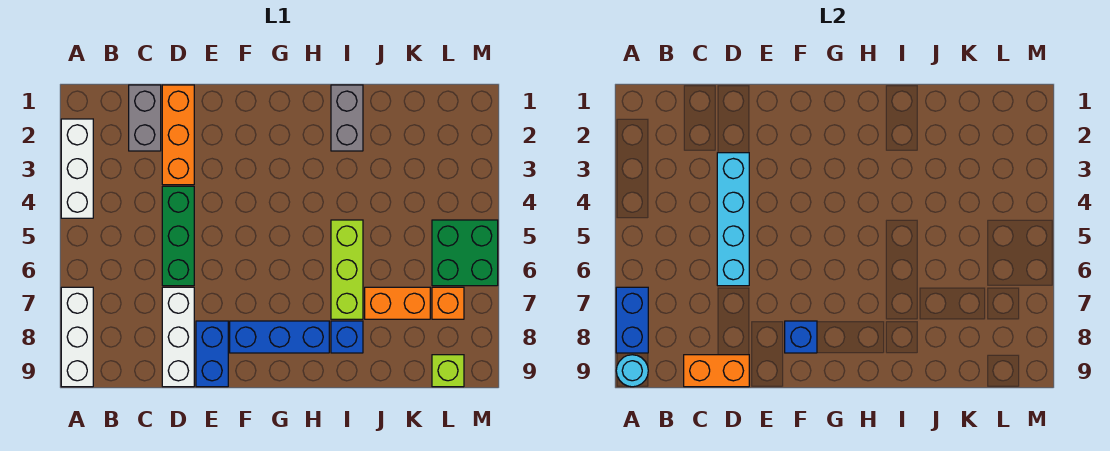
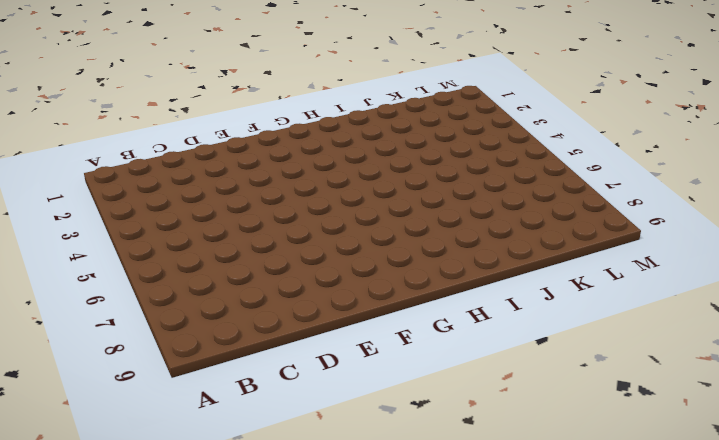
none -> white brick A2:A4 level 1
none -> white brick A7:A9 level 1
none -> grey brick C1:C2 level 1

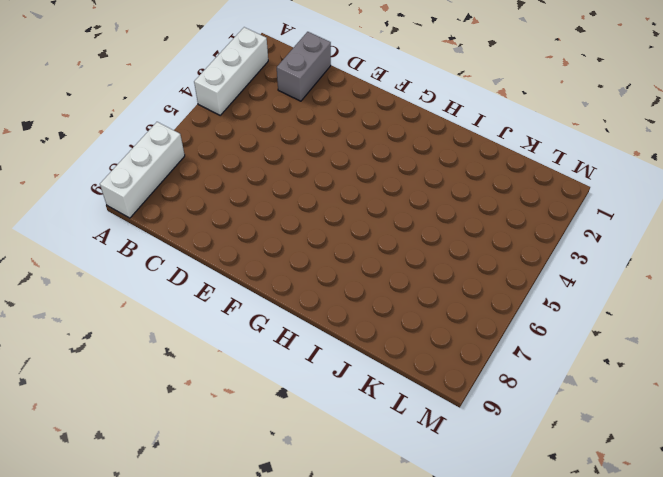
none -> orange brick D1:D3 level 1
none -> green brick D4:D6 level 1
none -> white brick D7:D9 level 1

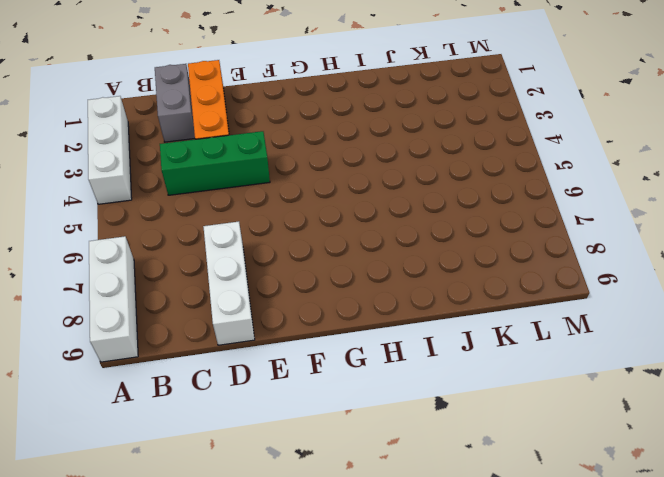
green brick C4:E4 level 1 -> green brick D4:D6 level 1
none -> blue brick E8:E9 level 1
none -> blue brick F8:H8 level 1
none -> grey brick I1:I2 level 1

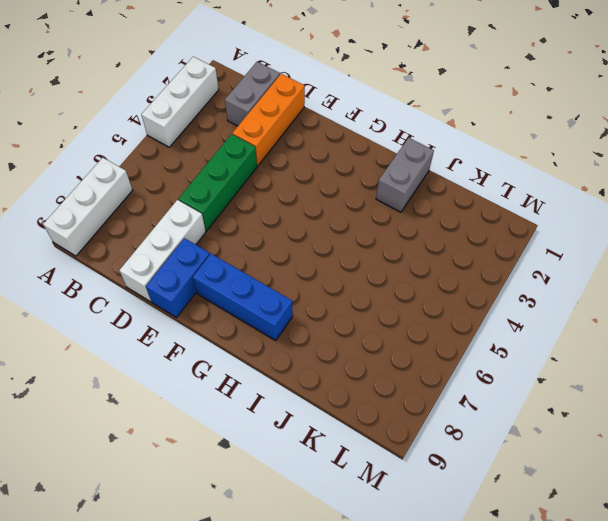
none -> lime brick I5:I7 level 1
none -> blue brick I8 level 1
none -> orange brick J7:K7 level 1

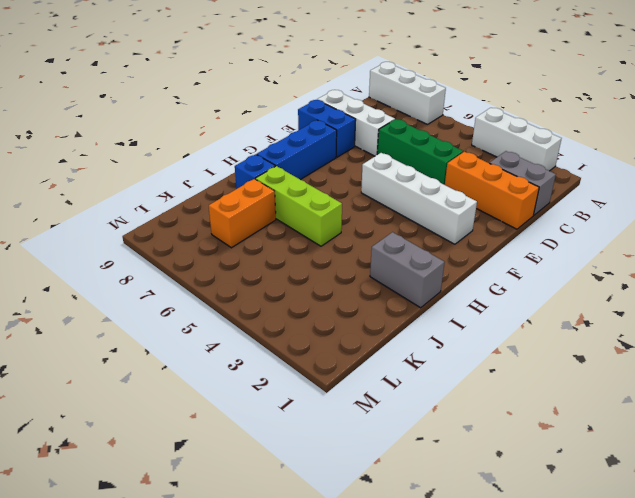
white brick F2:F5 level 1 -> none
none -> green brick L5:M6 level 1
none -> orange brick L7 level 1
none -> lime brick L9 level 1

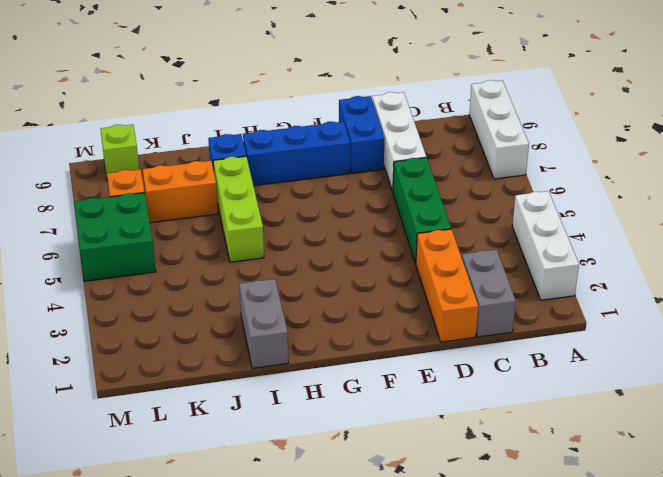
none -> blue brick A7:A8 level 2
none -> cyan round brick A9 level 2
none -> orange brick C9:D9 level 2

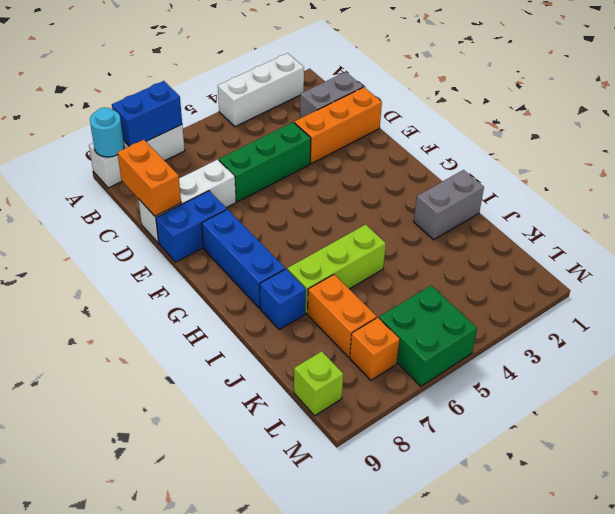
none -> cyan brick D3:D6 level 2
none -> blue brick F8 level 2

